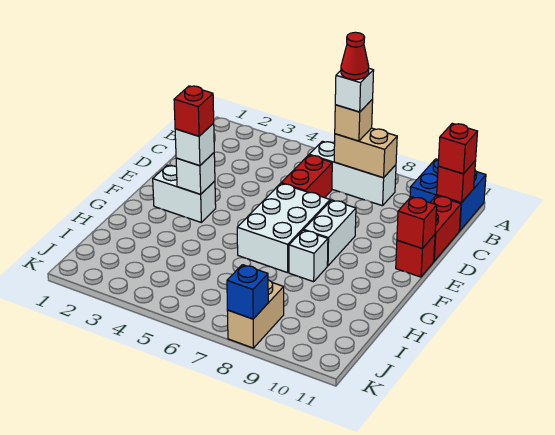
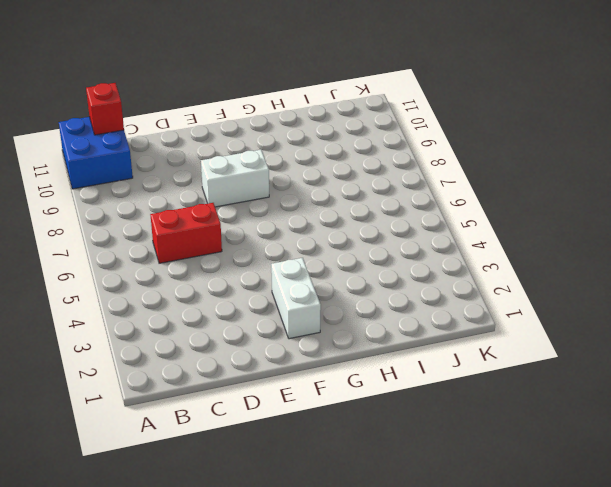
none -> white brick B6:B8 level 1
none -> red brick C11:D11 level 1
none -> white brick E6:G7 level 1

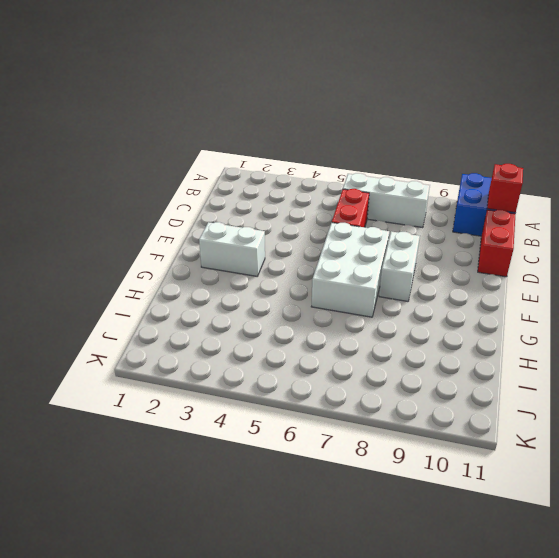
none -> red brick E11 level 1
none -> white brick G8 level 1
none -> tan brick J8:K8 level 1

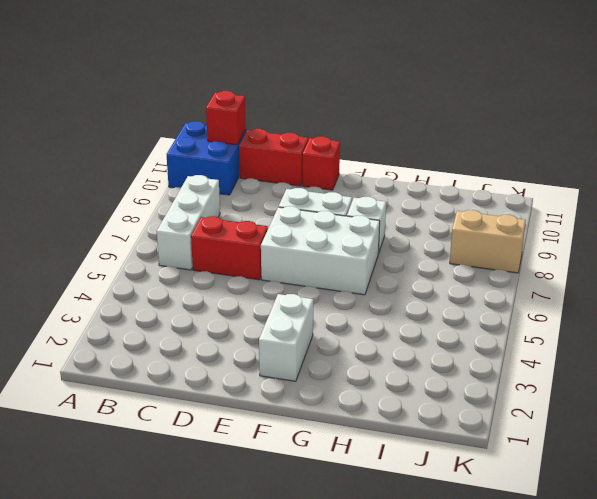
none -> tan brick B7:B8 level 2
none -> red brick E11 level 2
none -> white brick F3 level 2

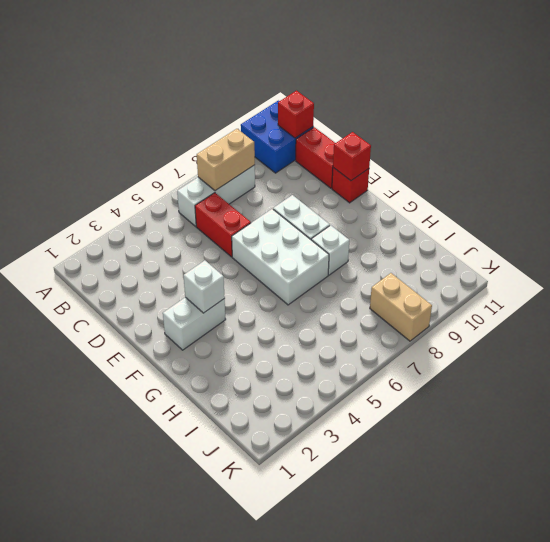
none -> blue brick K8 level 2
none -> tan brick B7 level 3
none -> red brick B11 level 3

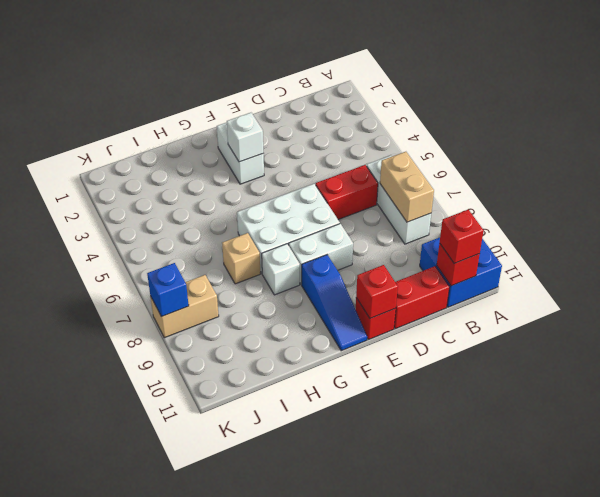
blue slope F9:F11 level 1 top 9 -> none
tan brick H7 level 1 -> tan brick B7 level 3
none -> white brick F3 level 3
none -> white brick B7 level 4
none -> red brick F3 level 4

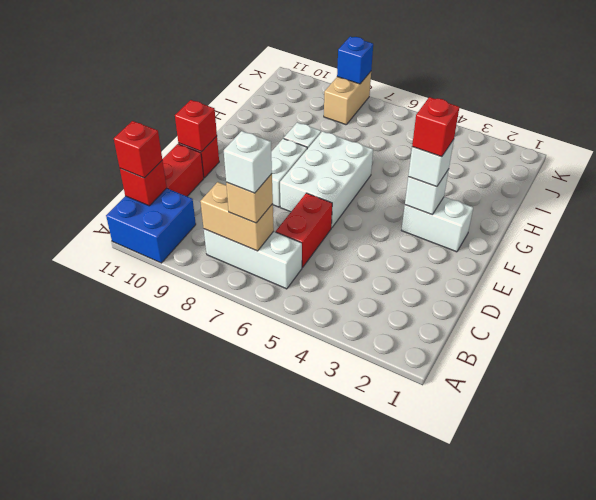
none -> red cone B7 level 5

